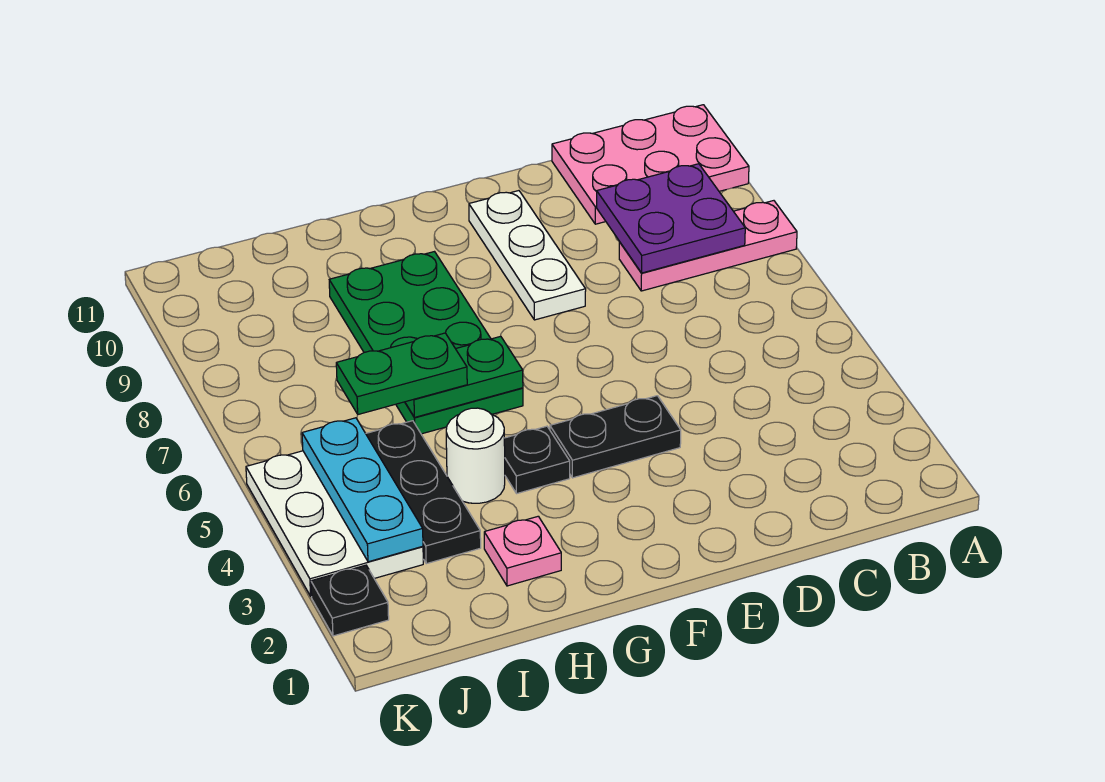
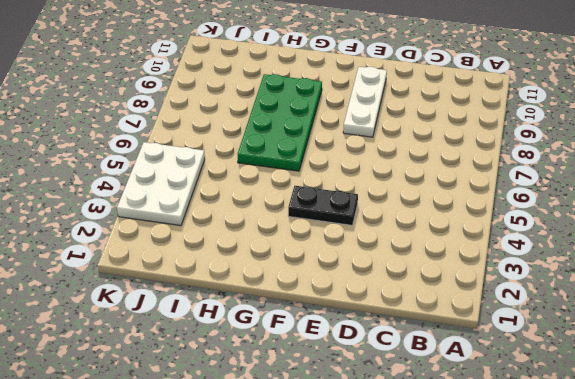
none -> pink plate A8:C8 level 1
none -> pink plate A10:C11 level 1
none -> black plate G4 level 1

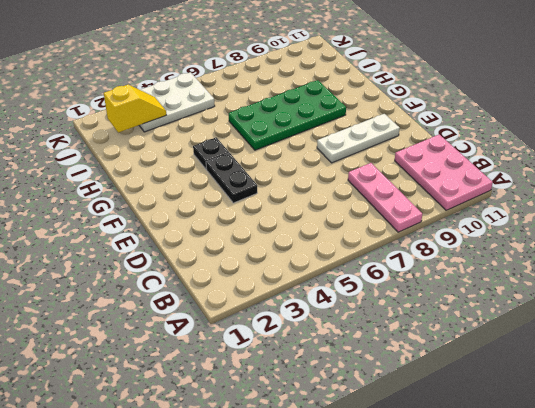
yellow slope J2:J3 level 2 top 2 -> cyan plate J3:J5 level 2
none -> pink plate H2 level 1
none -> white round brick H4 level 1
none -> black plate I3:I5 level 1

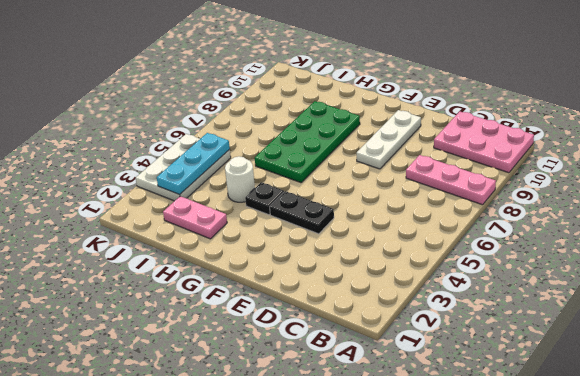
pink plate H2:I2 level 1 -> pink plate H2 level 1
none -> black plate I3:I5 level 1
none -> black plate K2 level 1
none -> purple plate B8:C9 level 2

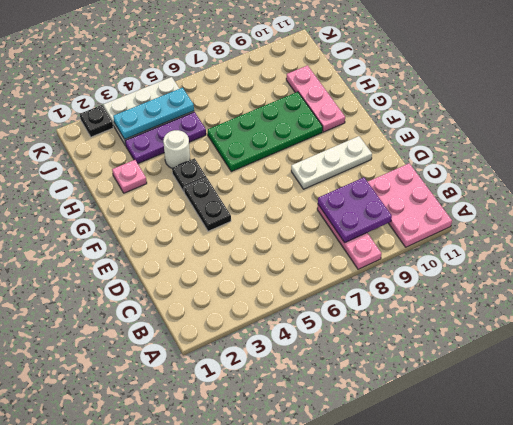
pink plate G10:I10 level 1 -> none
purple plate I3:I5 level 1 -> black plate I3:I5 level 1
none -> green plate G6:H6 level 2
none -> green plate H6:I6 level 3

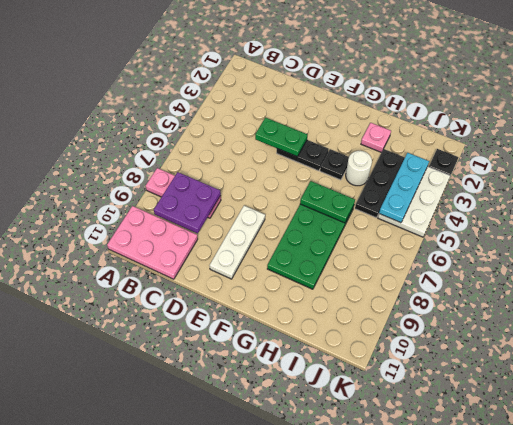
green plate D4:E4 level 2 -> green plate H6:I6 level 3

